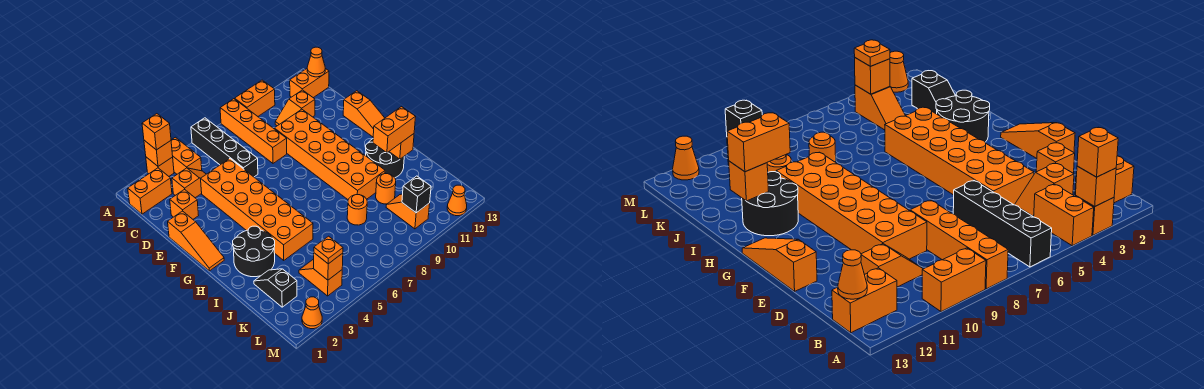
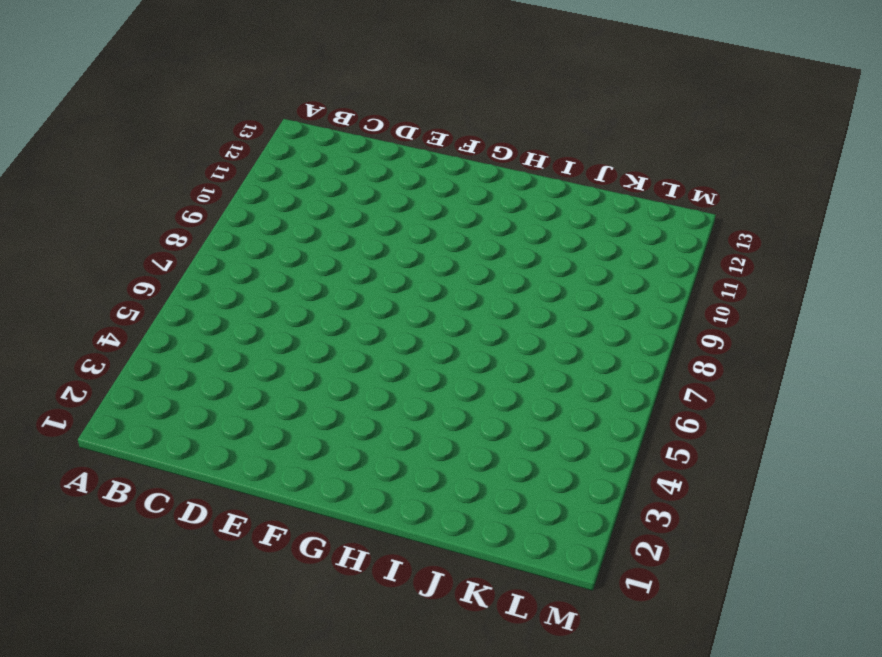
none -> orange brick A3 level 1
none -> orange brick A4:B4 level 1
none -> black brick A6:D6 level 1
none -> orange brick A8:D8 level 1

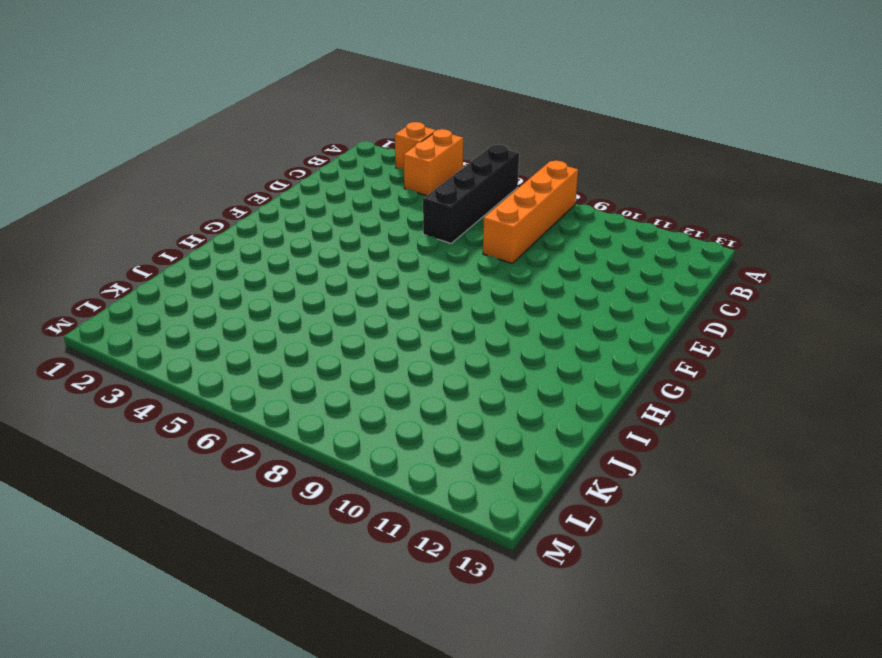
none -> orange brick A9:A10 level 1
none -> orange brick B1:B2 level 1
none -> orange brick B12:B13 level 1
none -> orange slope C3:C4 level 1 top 3

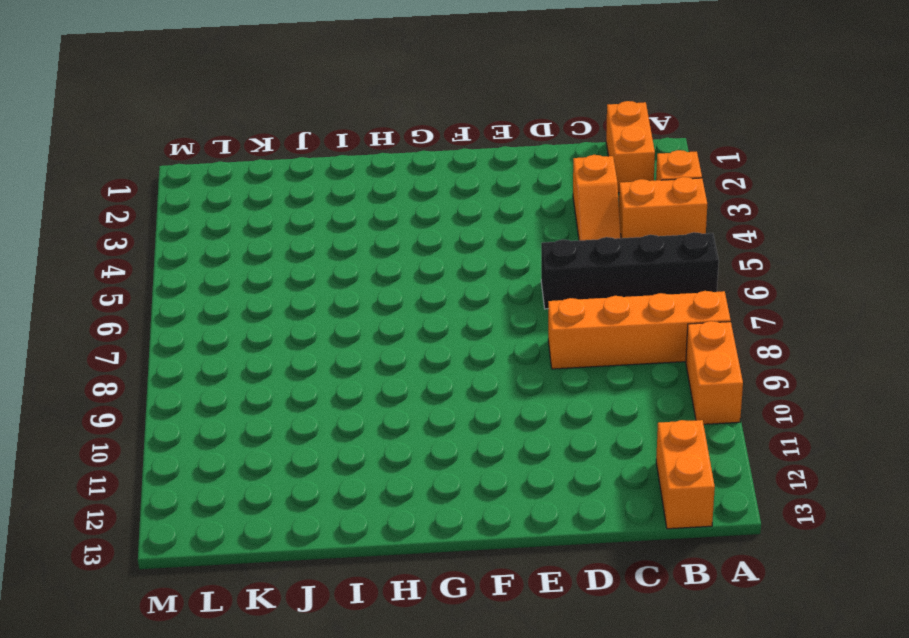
none -> orange slope C10:C11 level 1 top 11
none -> orange brick D2 level 1
none -> orange brick D4:I5 level 1
none -> orange brick D9:I10 level 1

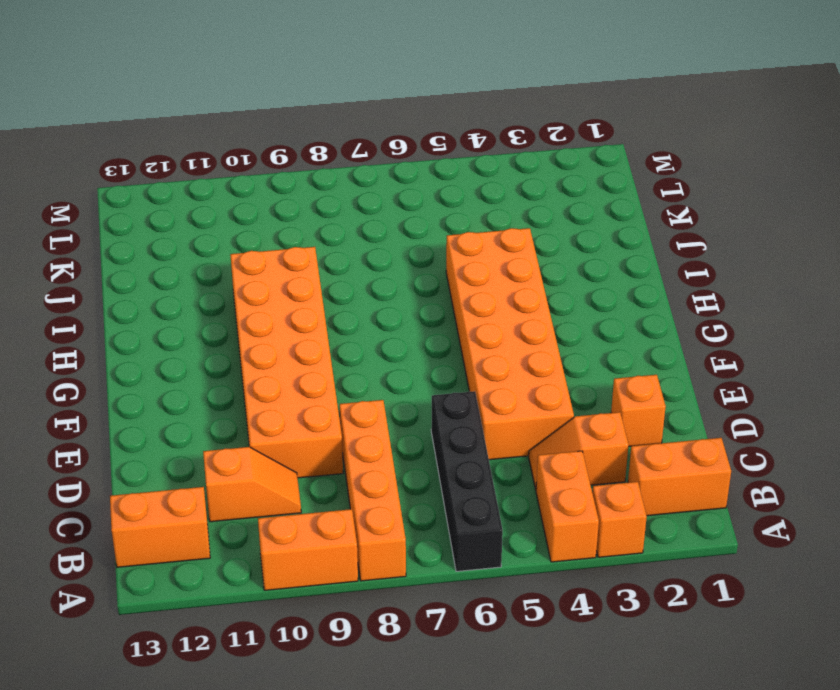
none -> orange slope E1:G1 level 1 top E
none -> orange slope E13:G13 level 1 top E
none -> black round brick H2:I3 level 1
none -> black round brick H11:I12 level 1

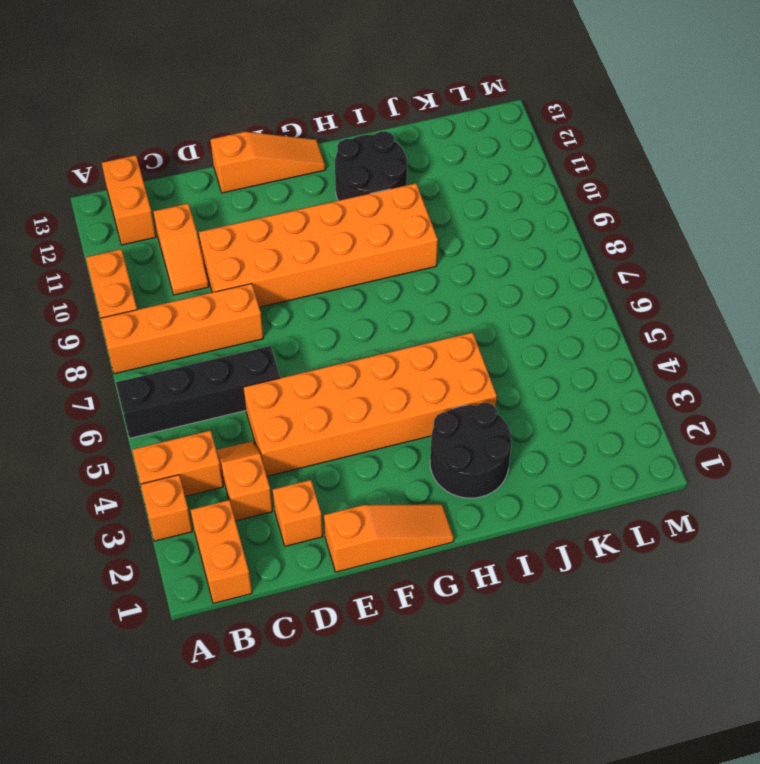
none -> black slope J2:K2 level 1 top K
none -> orange round brick J8 level 1
none -> orange round brick J10 level 1
none -> orange slope K4:L4 level 1 top L

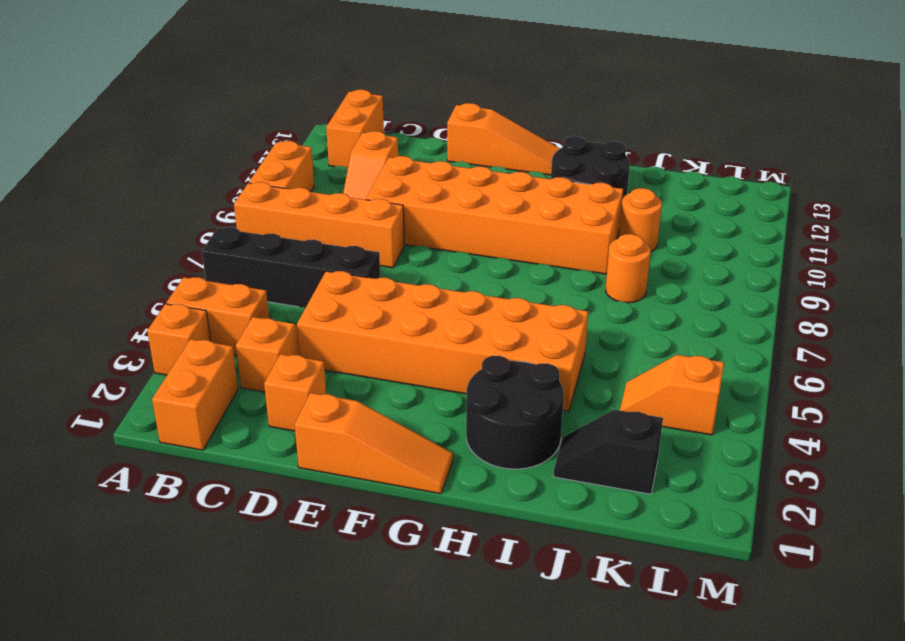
none -> orange slope K10:L10 level 1 top L
none -> orange cone M2 level 1
none -> orange cone M12 level 1
none -> orange brick A3 level 2

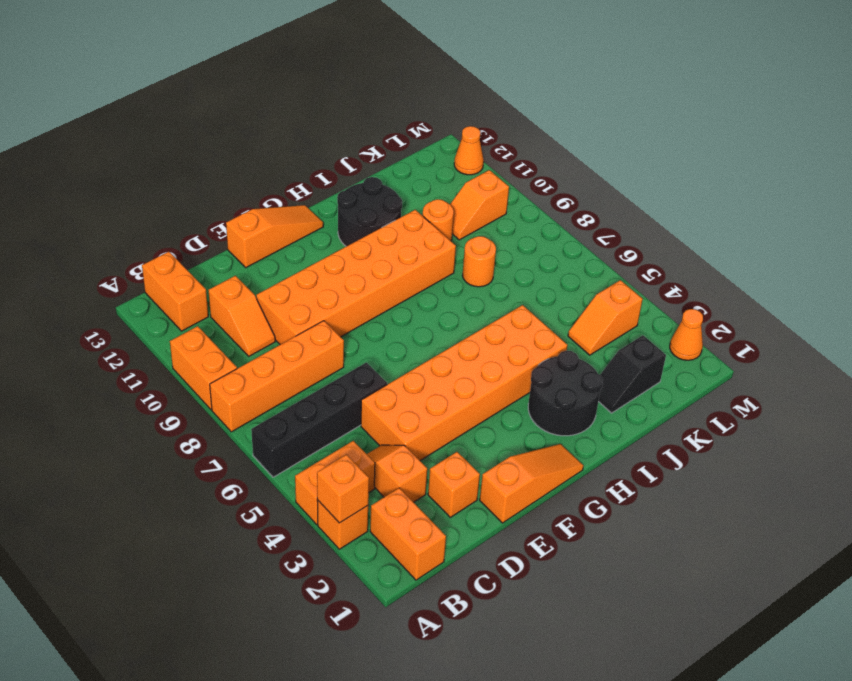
none -> orange cone B13 level 2
none -> orange brick I12 level 2
none -> orange brick L4 level 2
none -> black brick L10 level 2

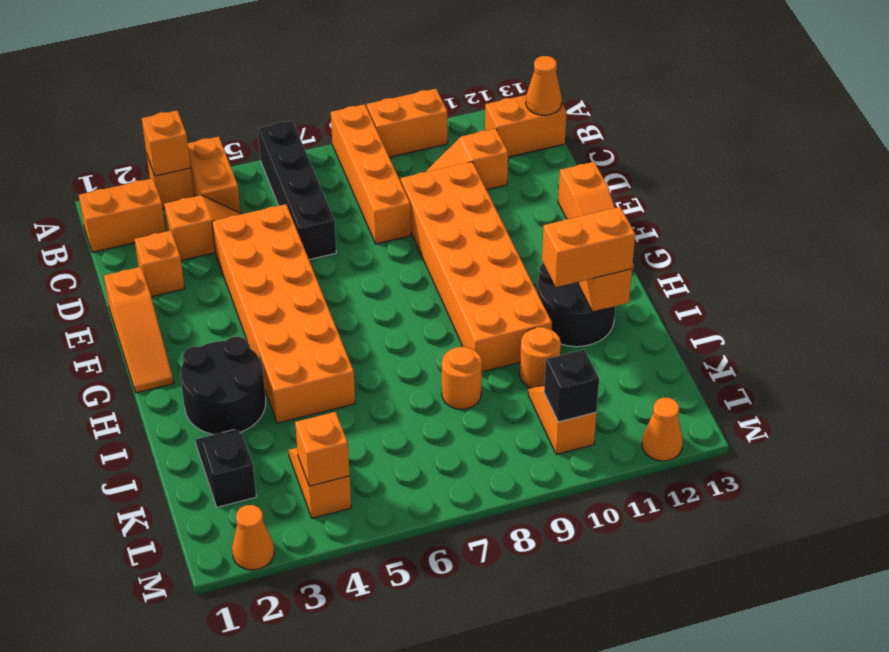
none -> orange brick A3 level 3
none -> orange plate L4 level 3

